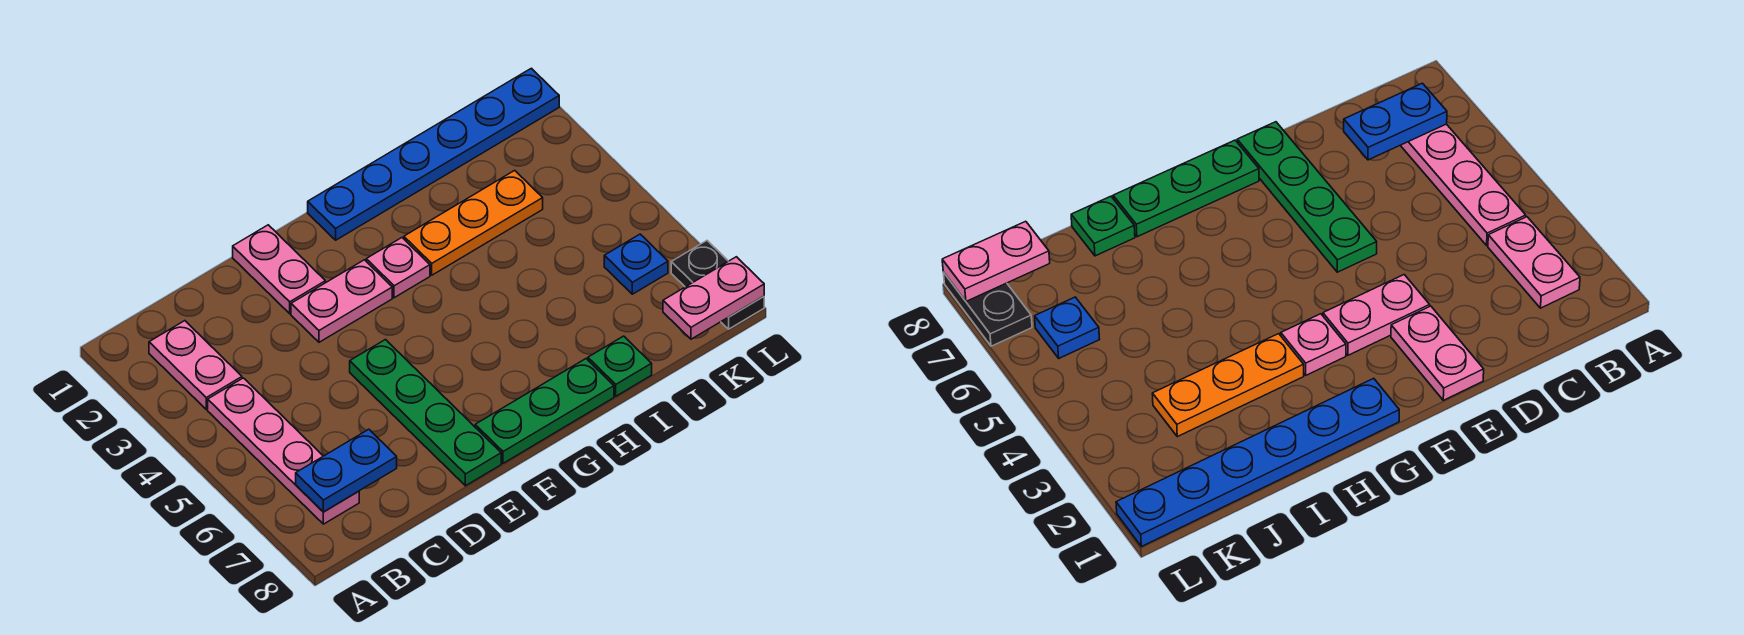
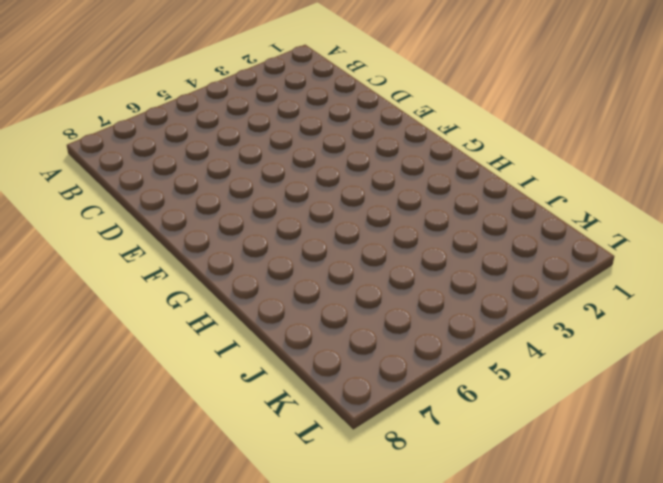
none -> pink plate B2:B3 level 1
none -> pink plate B4:B7 level 1
none -> pink plate E1:E2 level 1

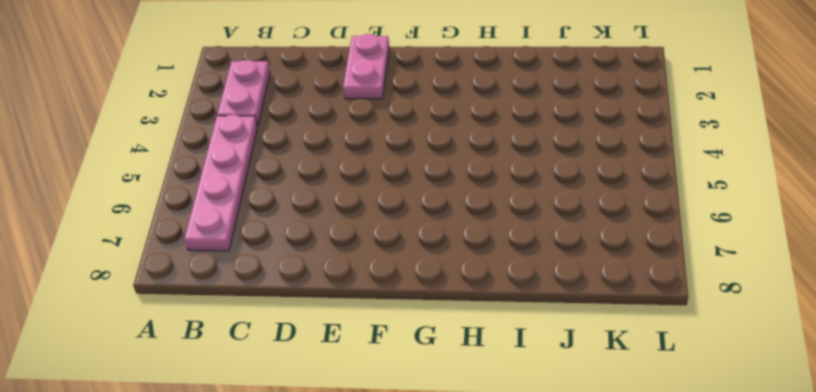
none -> pink plate E3:F3 level 1
none -> green plate E5:E8 level 1
none -> green plate F8:H8 level 1

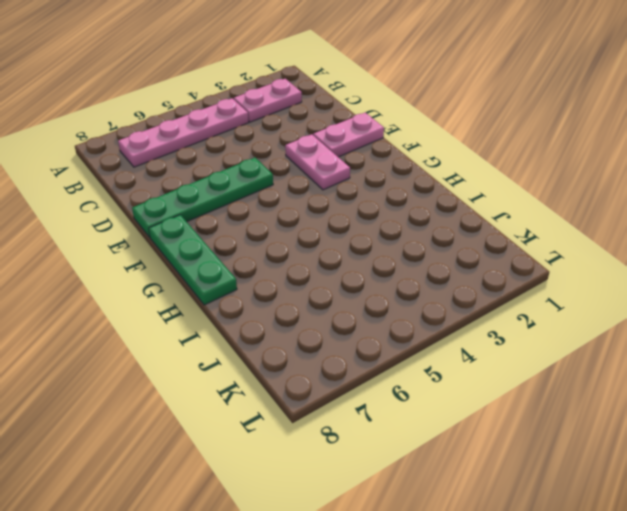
none -> blue plate G1:L1 level 1
none -> pink plate G3 level 1
none -> orange plate H3:J3 level 1

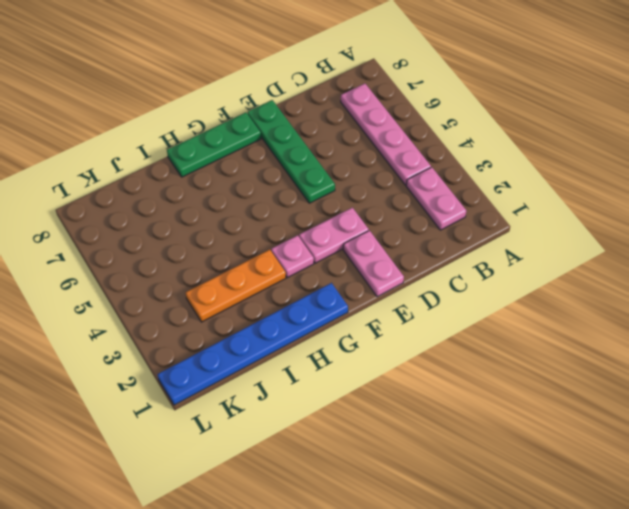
none -> green plate I8 level 1
none -> blue plate K6 level 1
none -> black plate L7:L8 level 1

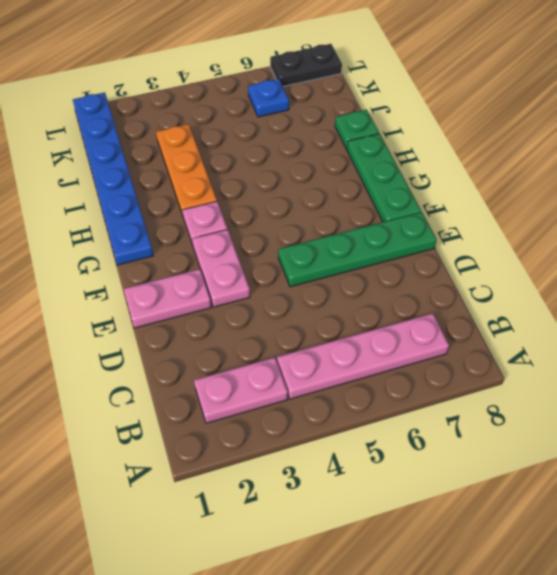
none -> blue plate B7:C7 level 2
none -> pink plate K8:L8 level 2

